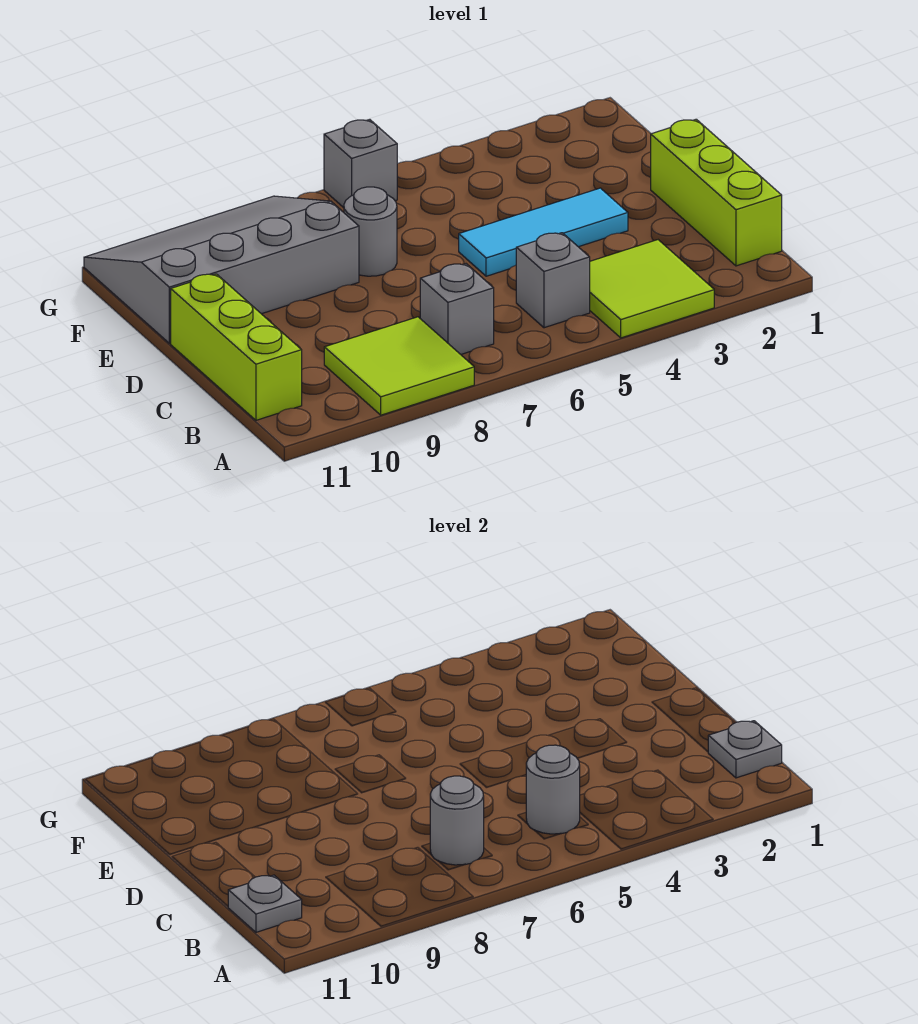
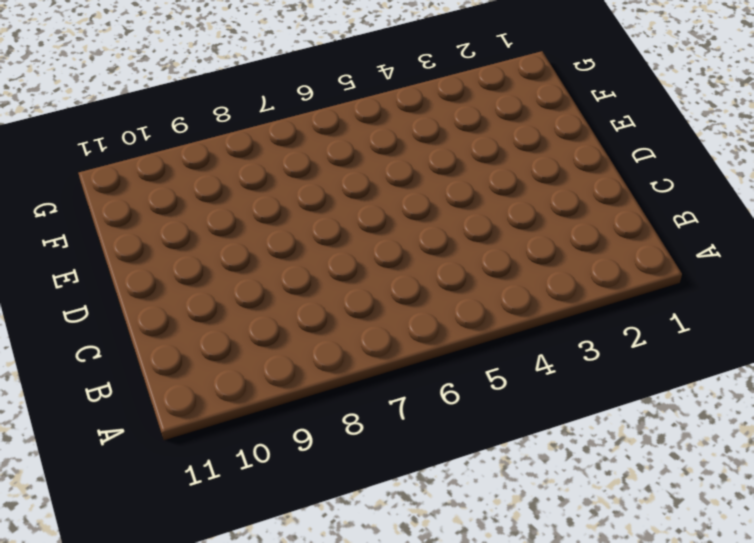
none -> lime tile A3:B4 level 1
none -> lime tile A8:B9 level 1
none -> lime brick B1:D1 level 1

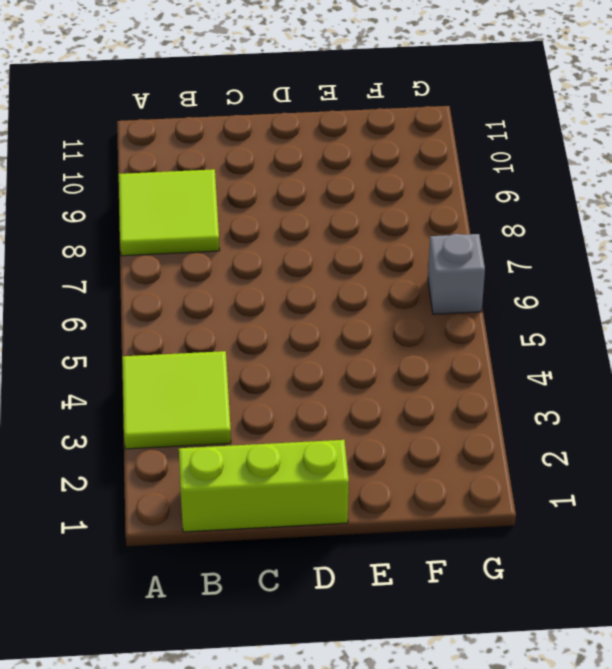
none -> grey brick B5 level 1
none -> grey brick B7 level 1
none -> lime brick B11:D11 level 1

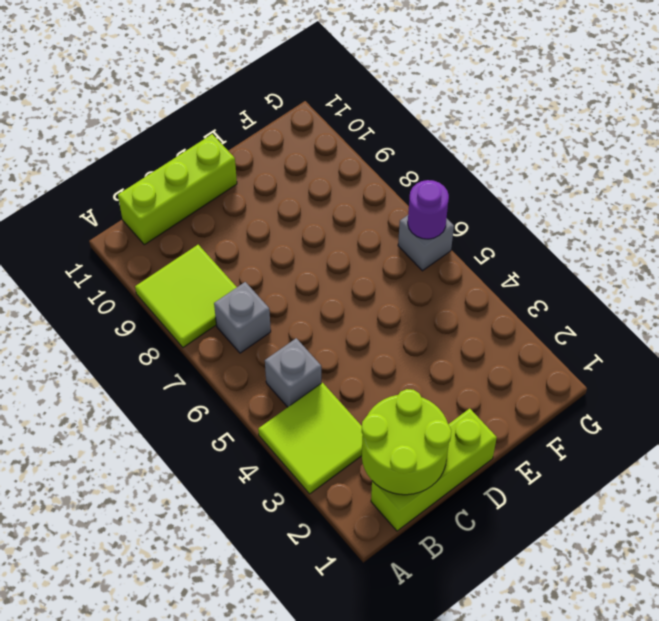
lime round brick B1:C2 level 2 -> grey plate B1 level 2
purple round brick G6 level 2 -> none
none -> cyan tile D3:D5 level 1
none -> grey round brick E7 level 1
none -> grey slope E8:G11 level 1 top E

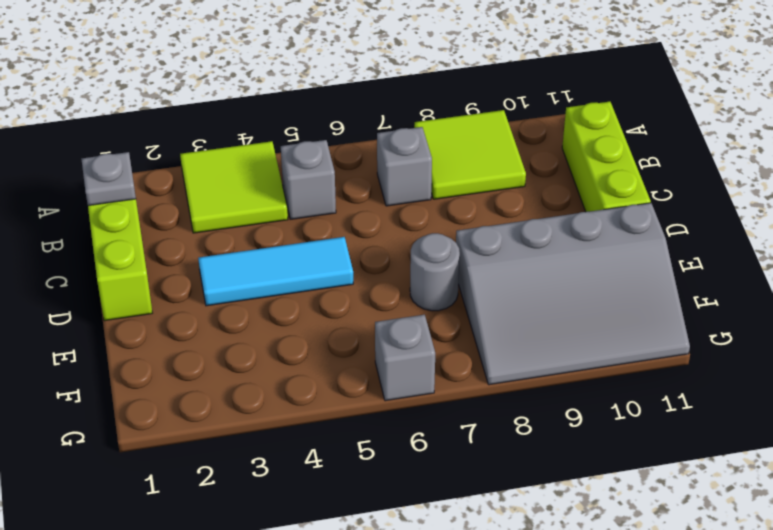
none -> grey round brick B5 level 2
none -> grey round brick B7 level 2
none -> grey plate B11 level 2

